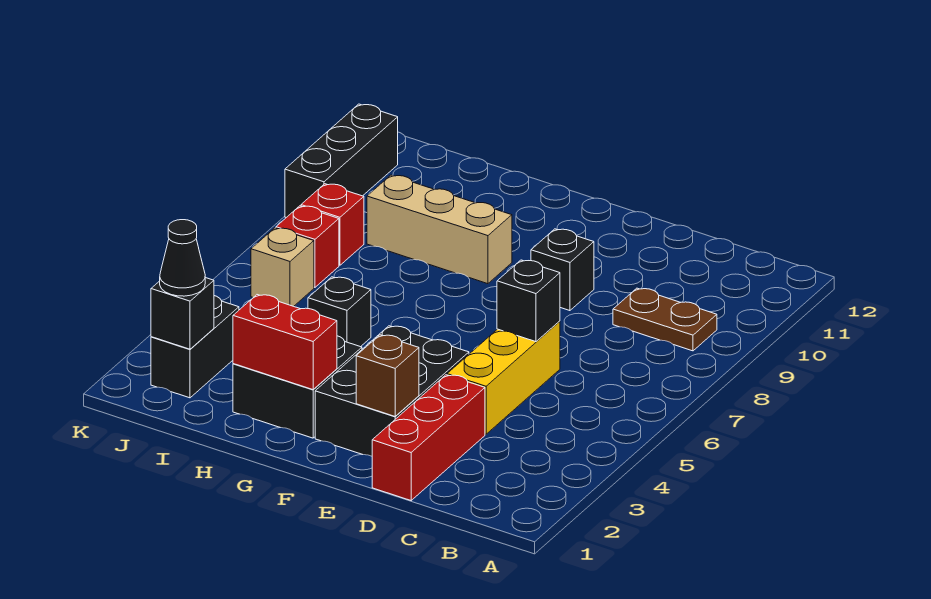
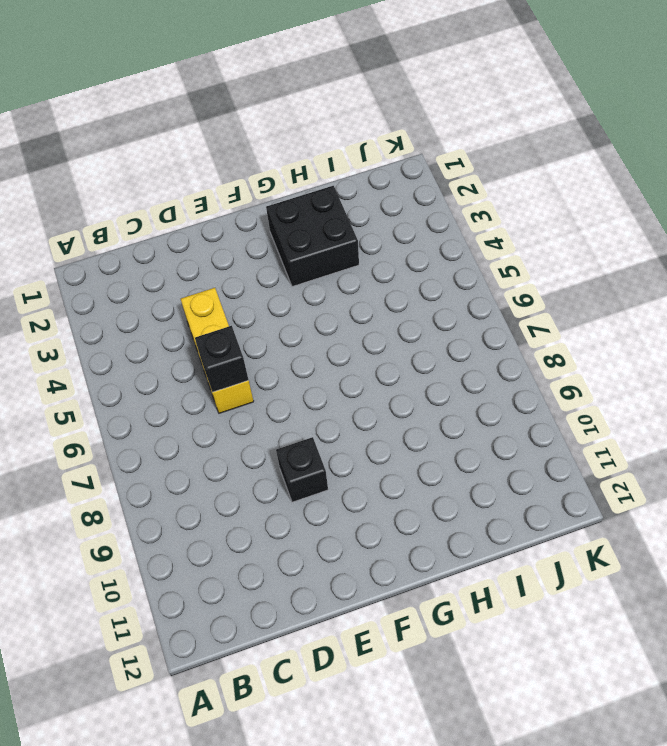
none -> brown plate B9:C9 level 1
none -> red brick D1:D3 level 1
none -> black brick E2:F4 level 1

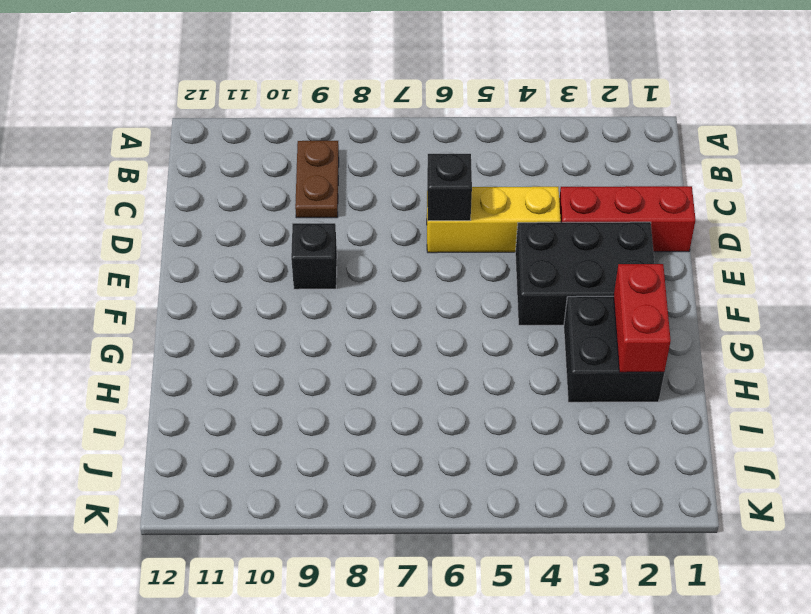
none -> tan brick G9:I9 level 1
none -> black brick H5 level 1
none -> black brick J2:J3 level 1

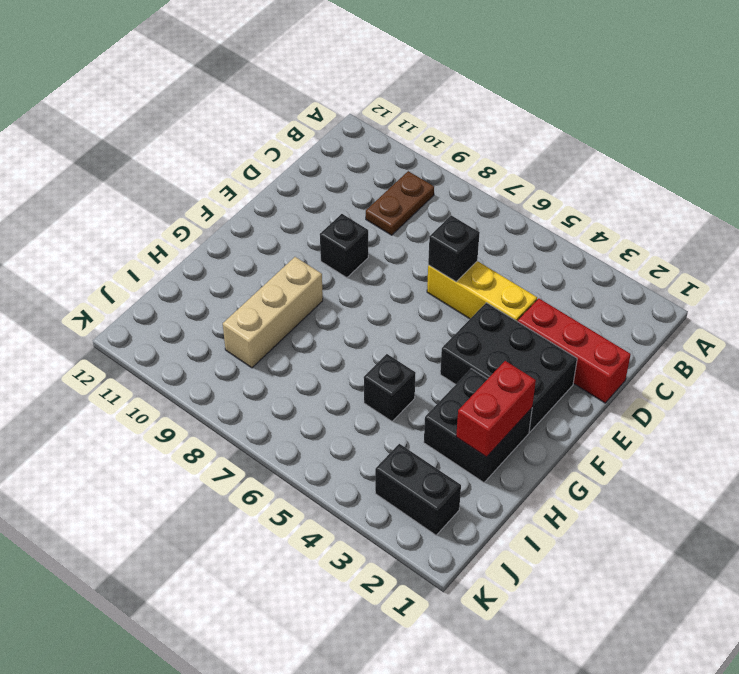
none -> tan brick J6 level 1
none -> red brick J7 level 1
none -> red brick J8 level 1

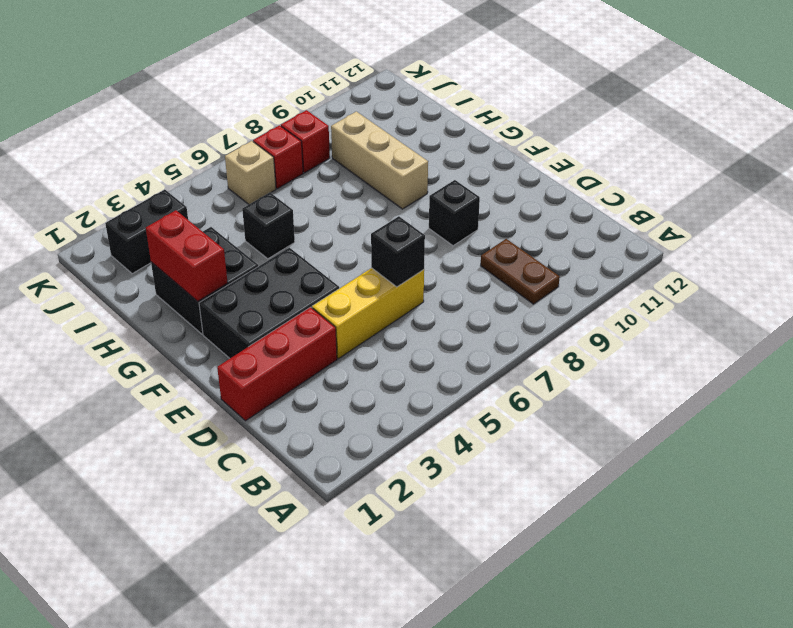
none -> black brick K9:K11 level 1
none -> brown brick E2 level 2
none -> black brick J2 level 2

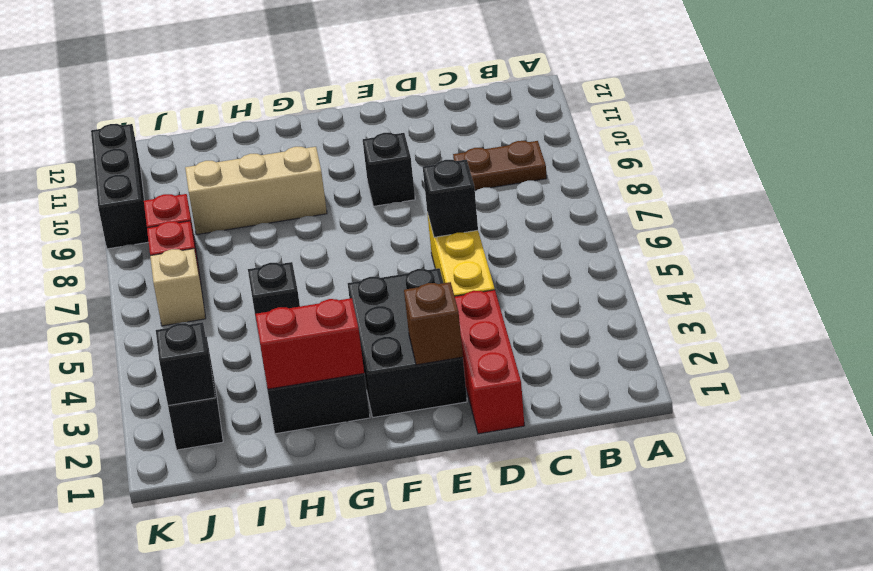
none -> black cone J2 level 3

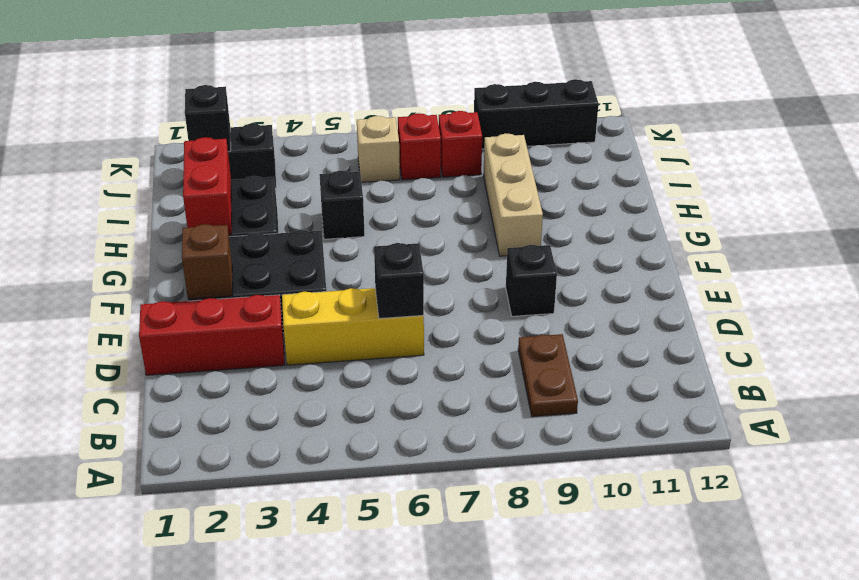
none -> black cone J2 level 3

